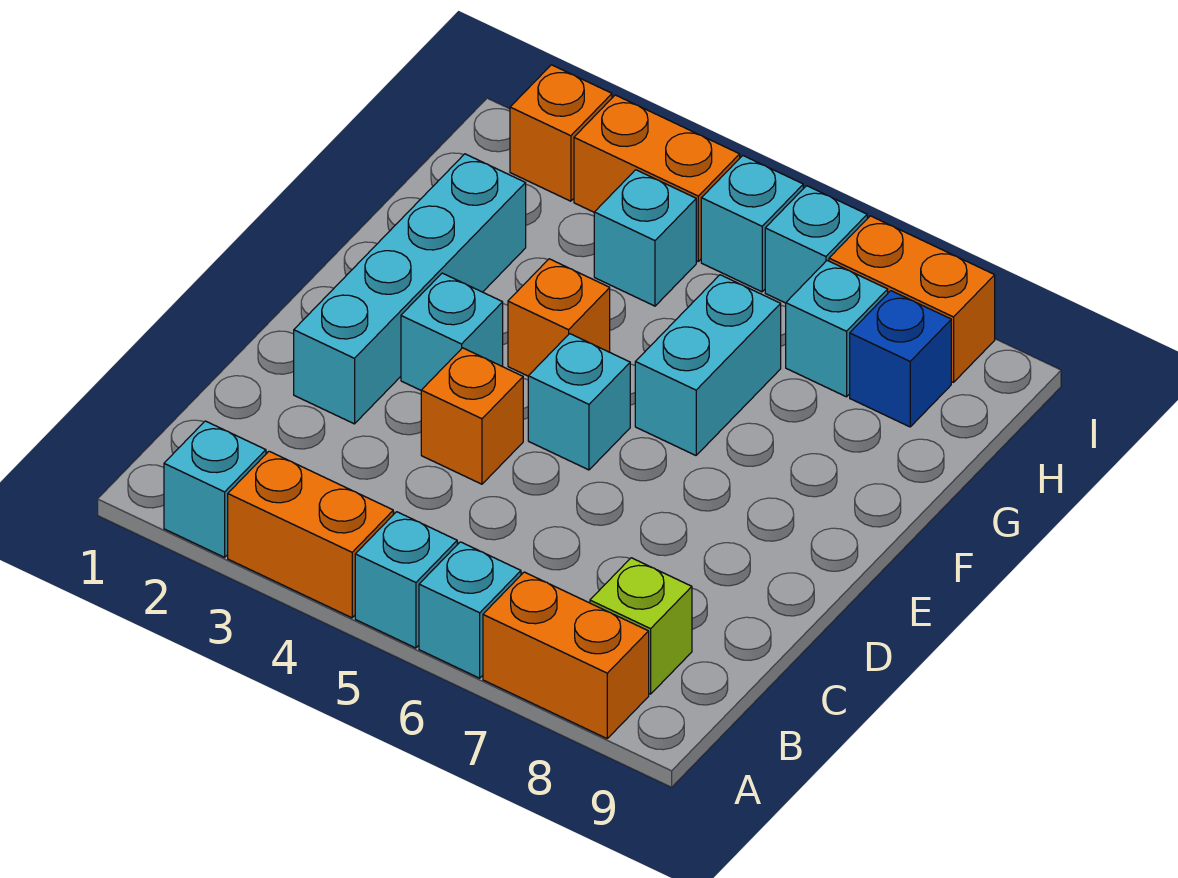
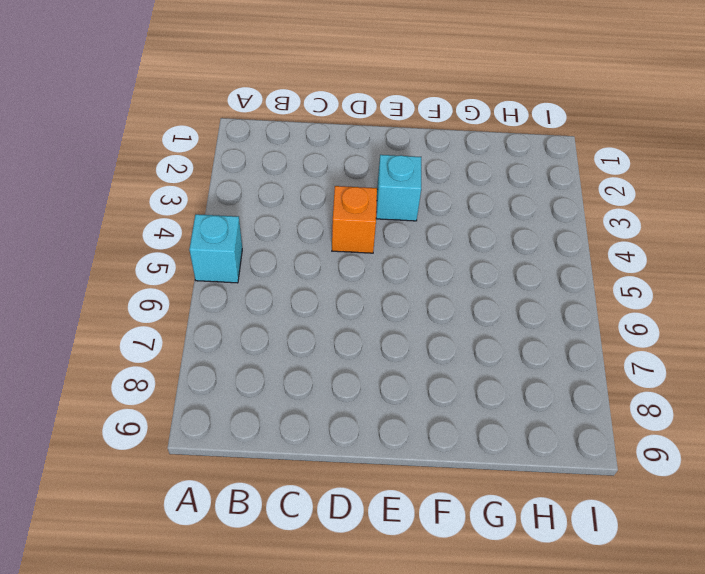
none -> cyan brick A2 level 1
none -> orange brick A3:A4 level 1
none -> cyan brick A6 level 1

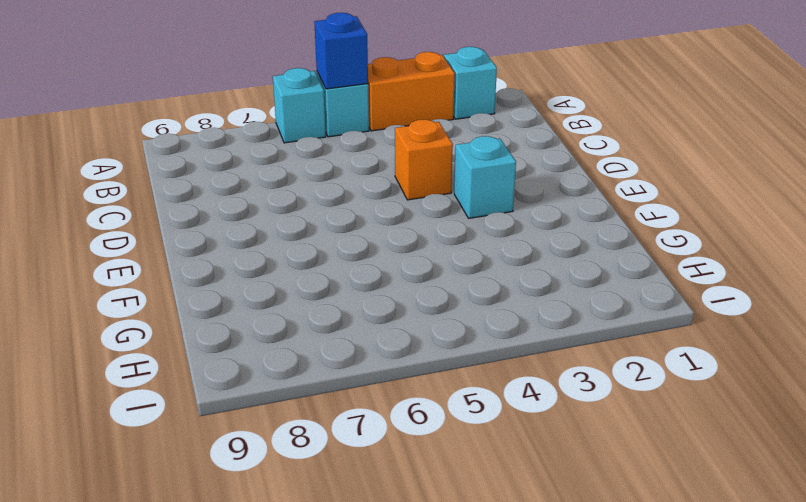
blue brick A5 level 2 -> blue brick H8 level 1
none -> orange brick A7:A8 level 1
none -> lime brick B8 level 1
none -> cyan brick D2:G2 level 1

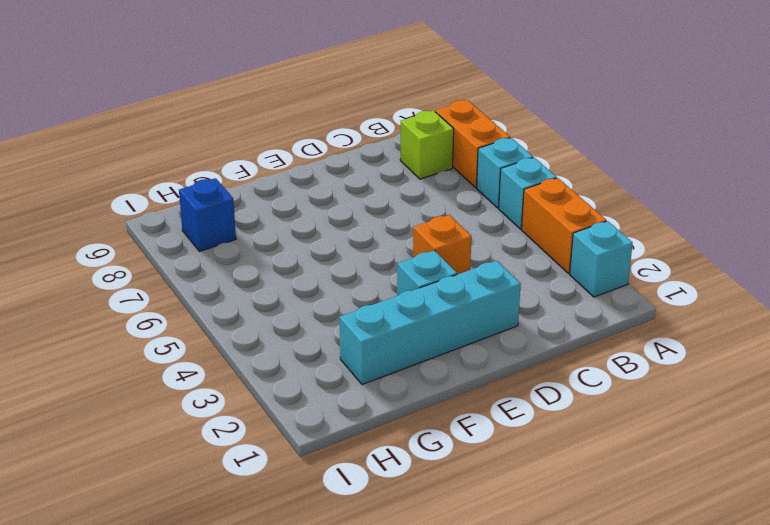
none -> cyan brick E5 level 1
none -> orange brick F4 level 1
none -> cyan brick F6:G6 level 1

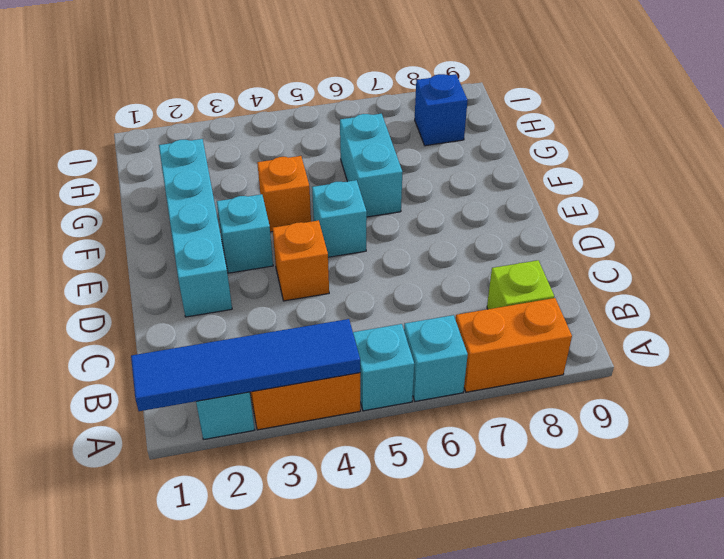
blue tile A1:A4 level 2 -> none
none -> cyan brick H4 level 1
none -> cyan brick H7 level 1
none -> orange brick I2 level 1

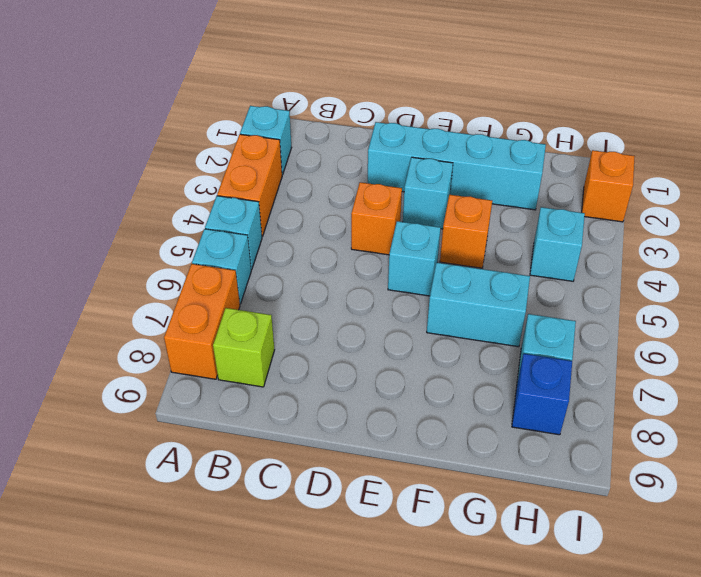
none -> orange brick I3:I4 level 1
none -> cyan brick I5 level 1
none -> cyan brick I6 level 1

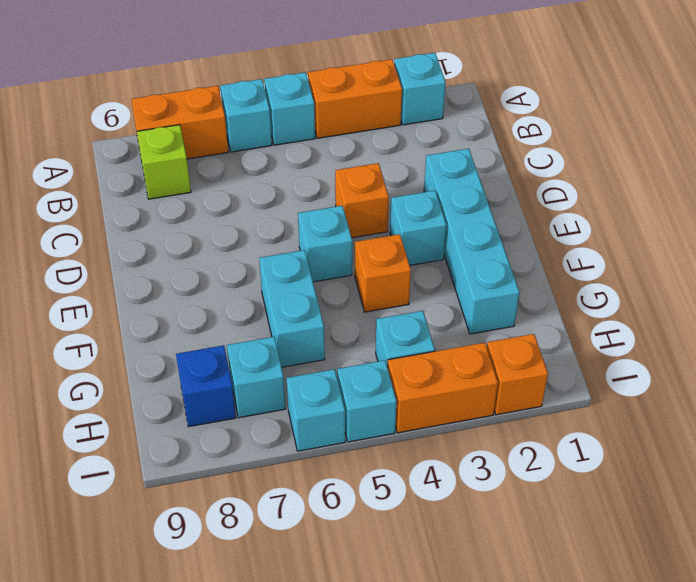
none -> orange brick I7:I8 level 1

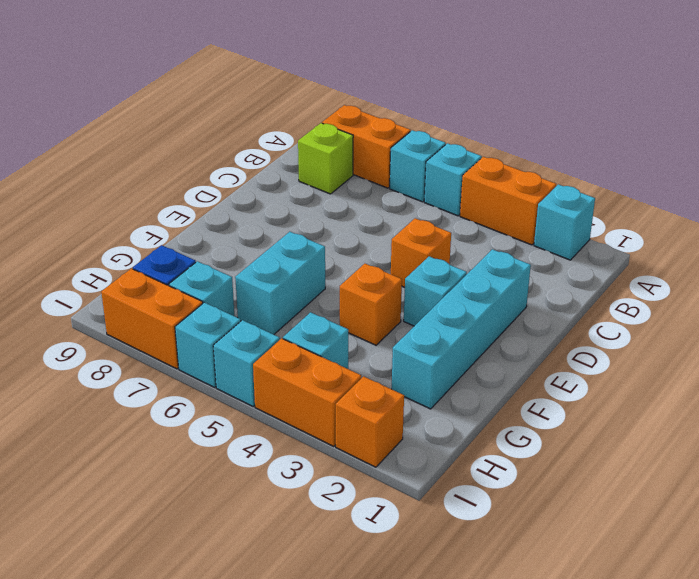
none -> cyan brick E5 level 1

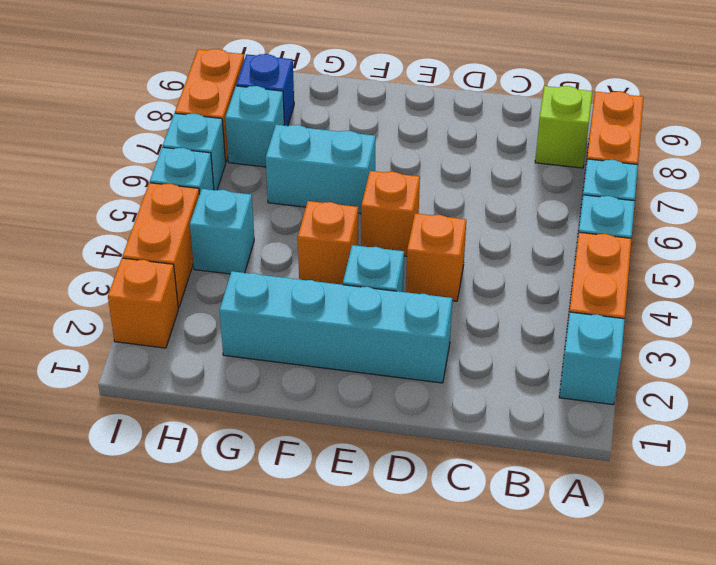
orange brick E5 level 1 -> cyan brick E5 level 1

